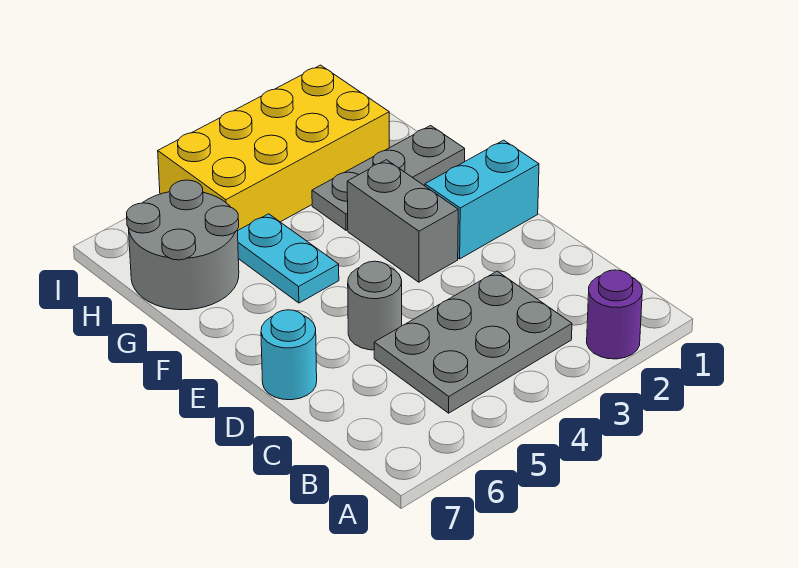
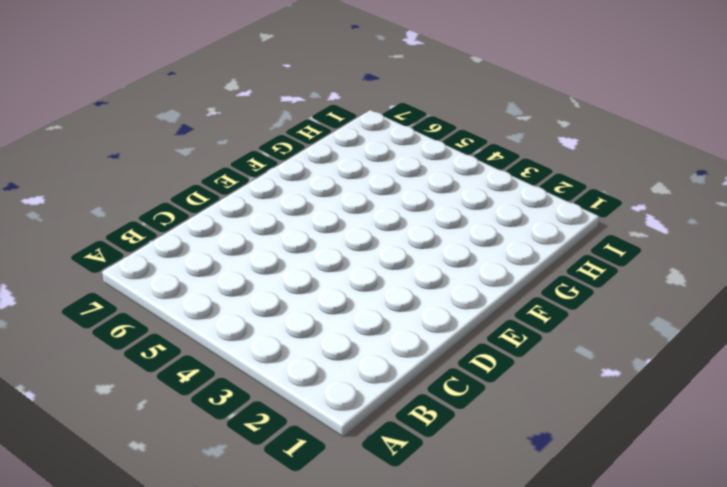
none -> purple round brick A2 level 1
none -> grey plate B3:C5 level 1

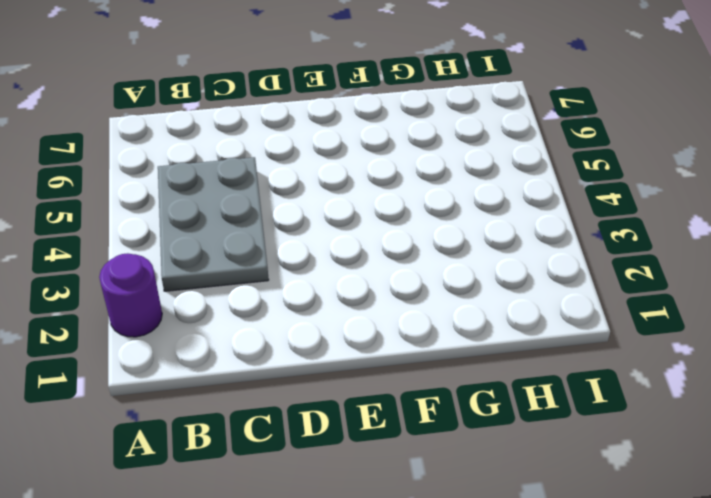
none -> grey round brick D5 level 1
none -> cyan round brick D7 level 1

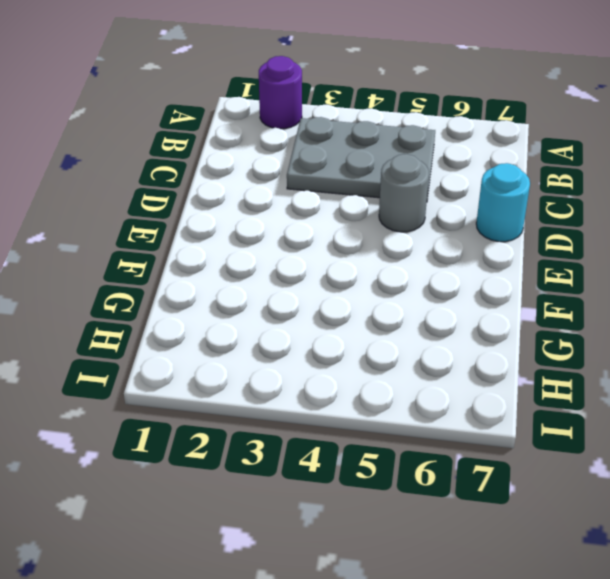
none -> cyan brick E1:E2 level 1
none -> grey brick E3:F3 level 1

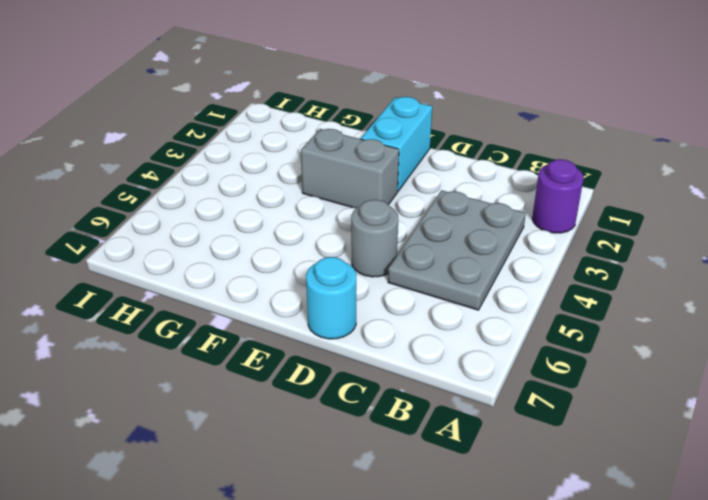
none -> cyan plate F5:G5 level 1
none -> grey plate G1:G3 level 1

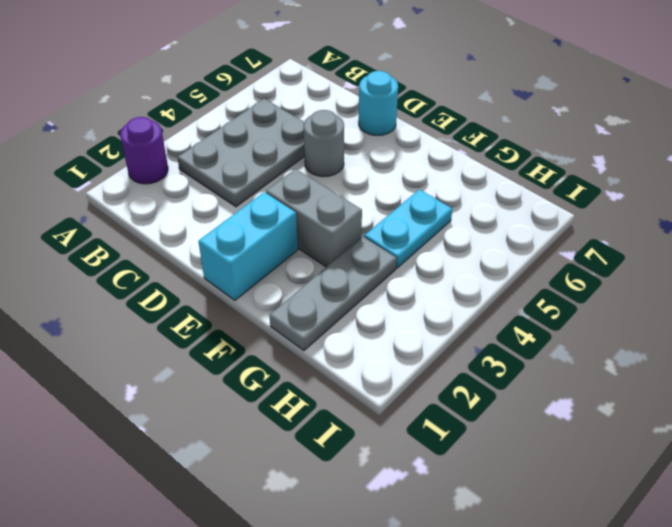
cyan plate G4:G5 level 1 -> cyan plate F5:G5 level 1
none -> grey round brick G6:H7 level 1
none -> yellow brick H2:I5 level 1

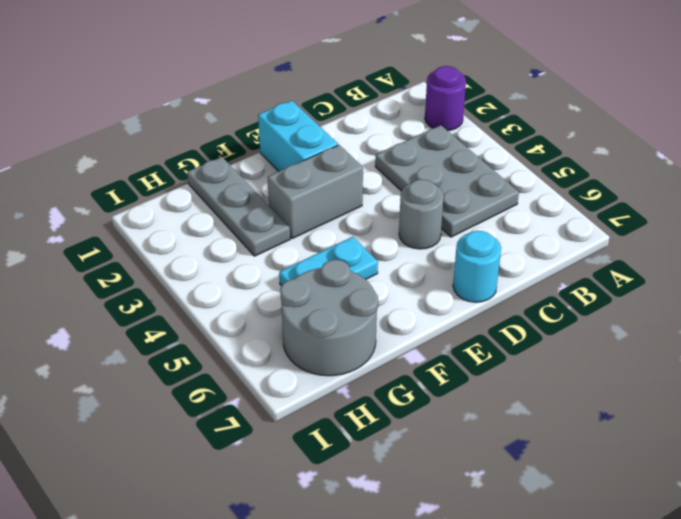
none -> yellow brick H2:I5 level 1

